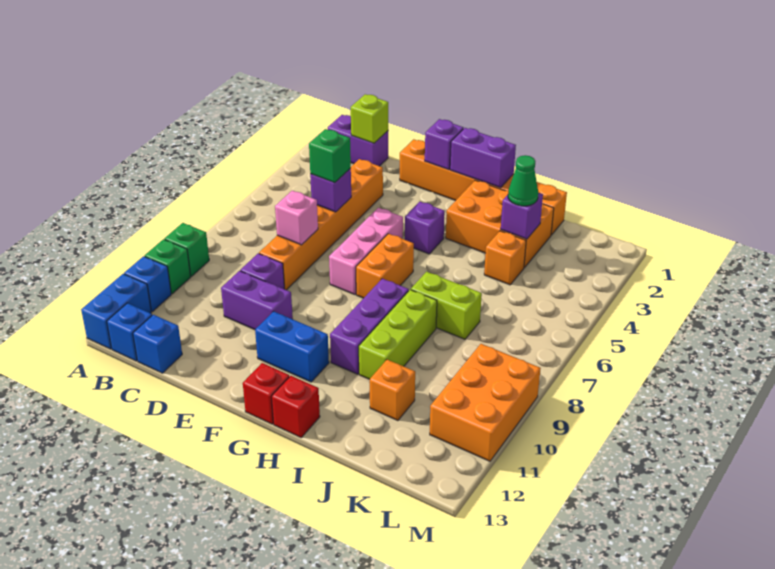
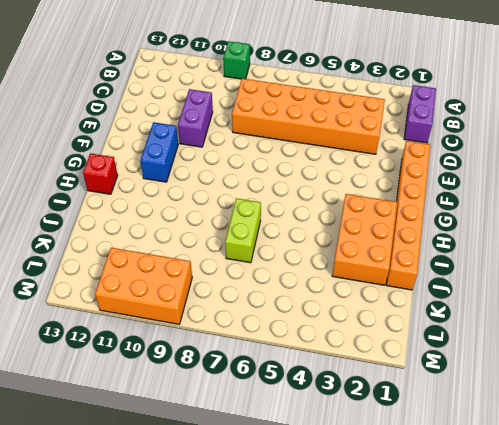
orange brick C3:D8 level 1 -> orange brick D3:D8 level 1
none -> green brick A10 level 1
none -> blue brick A11 level 1
none -> blue brick A12:A13 level 1
none -> blue brick B13 level 1

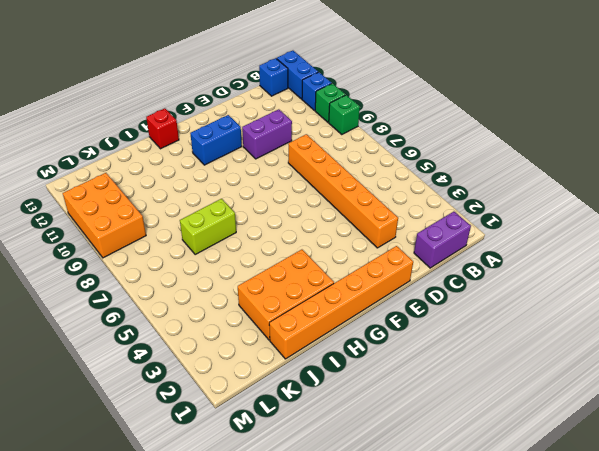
none -> blue brick C13 level 1
none -> purple brick D9 level 1
none -> pink brick F5:F7 level 1
none -> purple brick G4 level 1

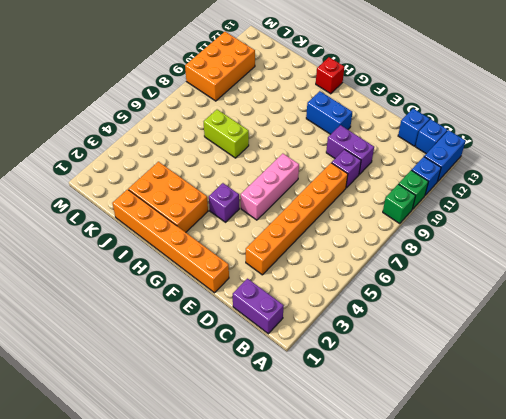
none -> orange brick G6:G7 level 1
none -> red brick G13 level 1
none -> purple brick H8:H10 level 1
none -> lime brick I8:I10 level 1

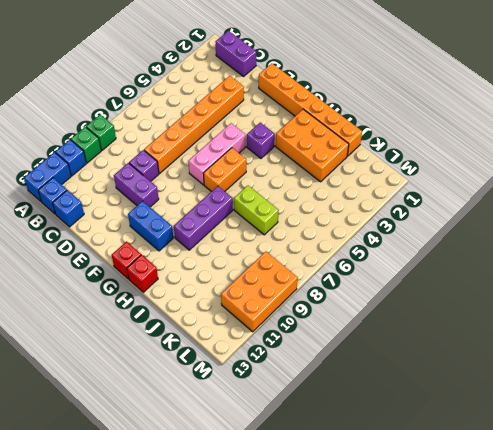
none -> lime brick I8:I10 level 1
none -> orange brick J4 level 1
none -> orange brick J11 level 1
none -> lime brick C1 level 2

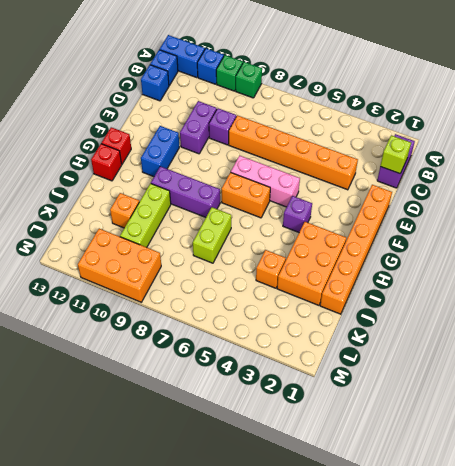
lime brick I10:K10 level 1 -> lime brick I8:I10 level 1
none -> purple brick D5 level 2
none -> pink brick D7 level 2
none -> purple brick F1 level 2
none -> purple brick G1:H1 level 2

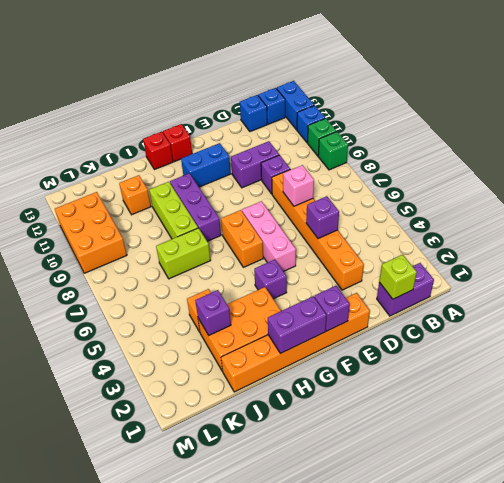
none -> green brick D5 level 3
none -> green cone J3 level 3

